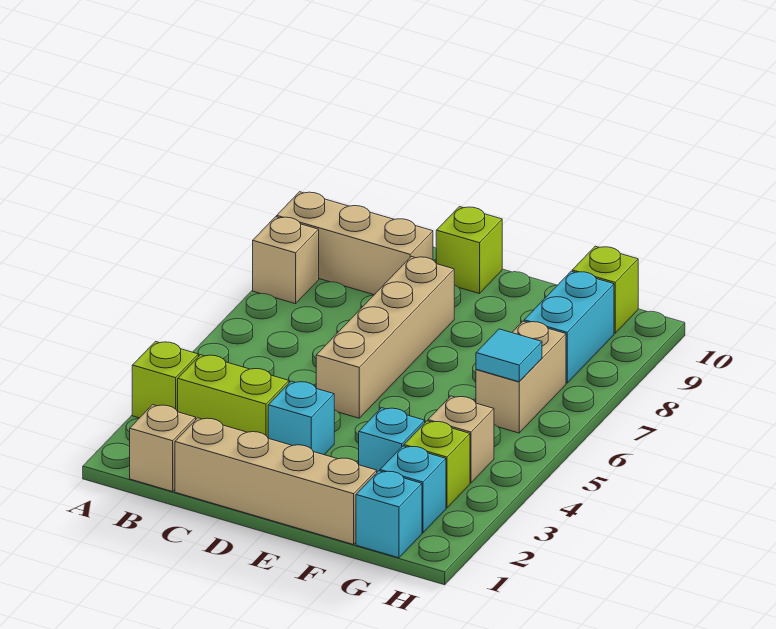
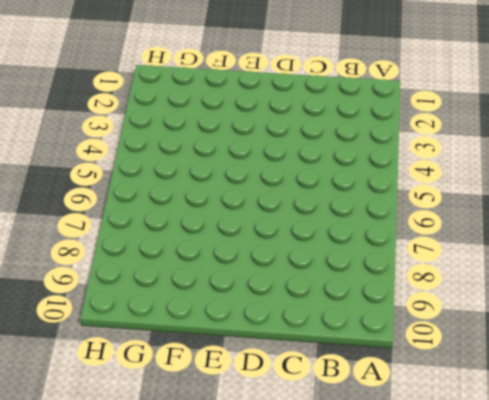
none -> lime brick A3 level 1
none -> tan brick A8 level 1
none -> tan brick A9:C9 level 1

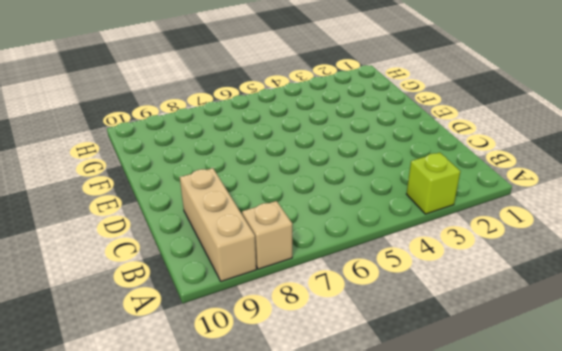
none -> tan brick B1 level 1
none -> lime brick B3:C3 level 1
none -> tan brick C1:F1 level 1

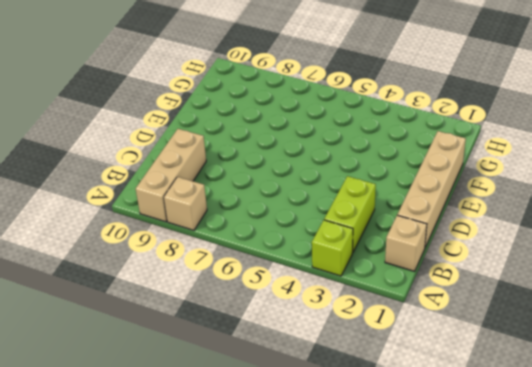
none -> cyan brick D3 level 1
none -> tan brick D5:D8 level 1
none -> lime brick D10 level 1

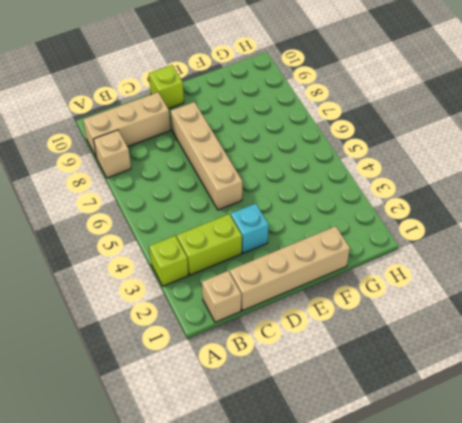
none -> cyan brick F3 level 1
none -> cyan brick G1 level 1
none -> cyan brick G2 level 1

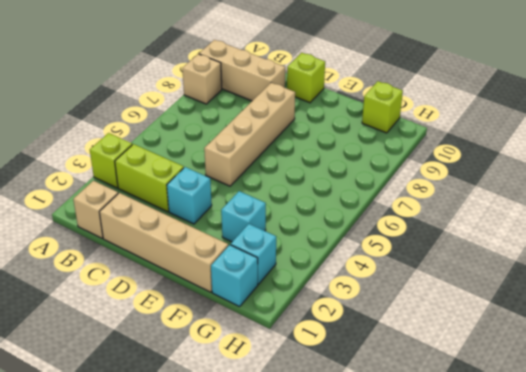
none -> lime brick G3 level 1
none -> tan brick G4 level 1
none -> tan brick G6:G7 level 1

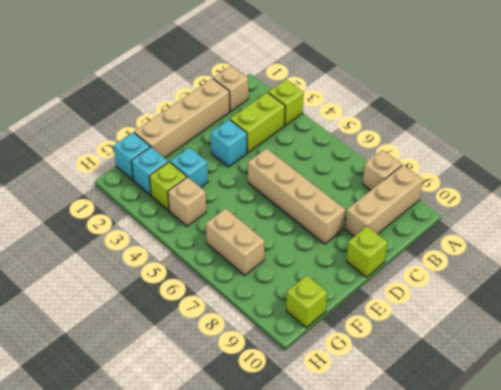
none -> cyan brick G8:G9 level 1
none -> cyan tile G6 level 2

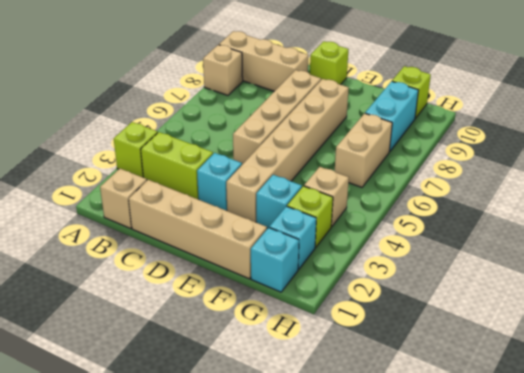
tan brick E3:E8 level 1 -> none
none -> cyan tile G6 level 2

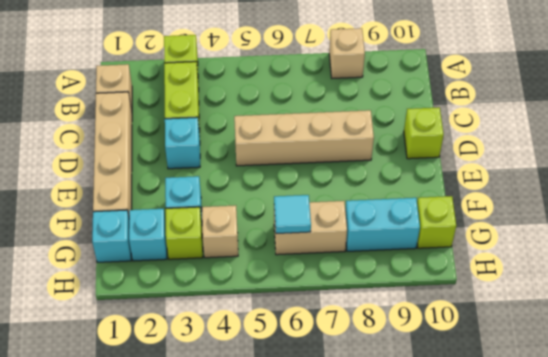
none -> tan brick A9:C9 level 1

